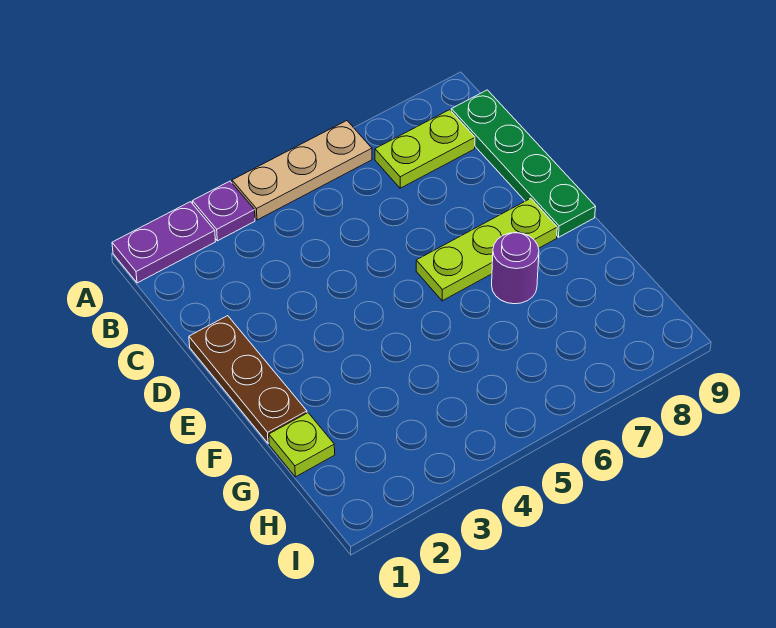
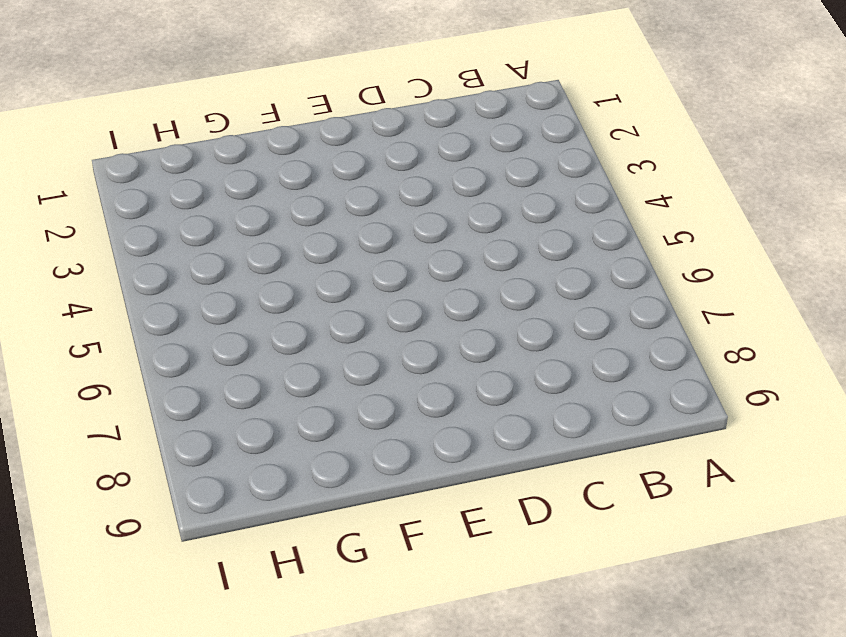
none -> purple plate A1:A2 level 1
none -> purple plate A3 level 1

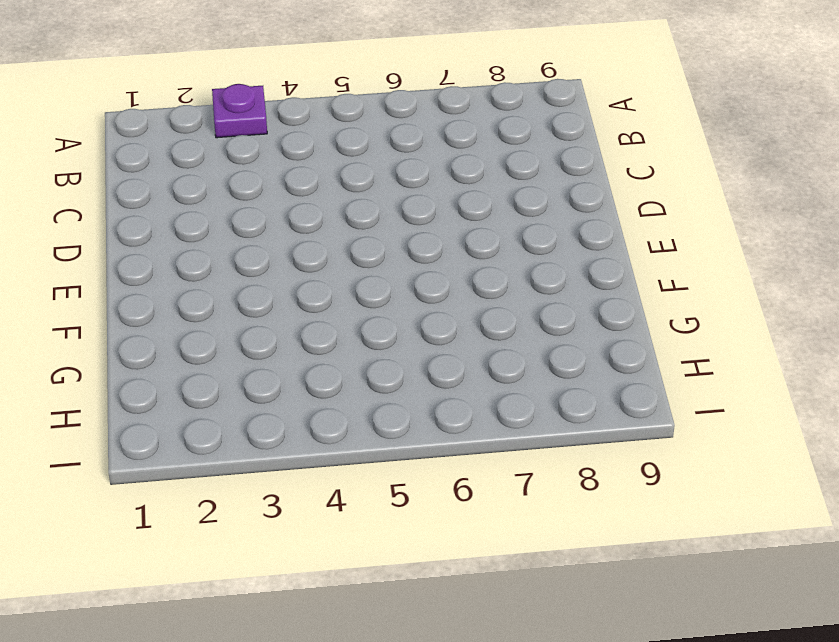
none -> purple plate A1:A2 level 1
none -> tan plate A4:A6 level 1

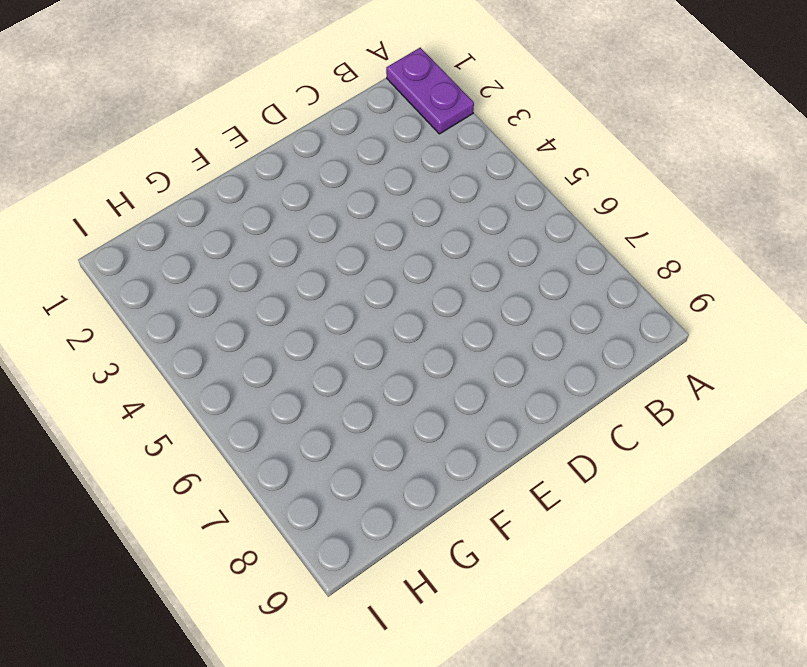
none -> purple plate A3 level 1
none -> tan plate A4:A6 level 1

